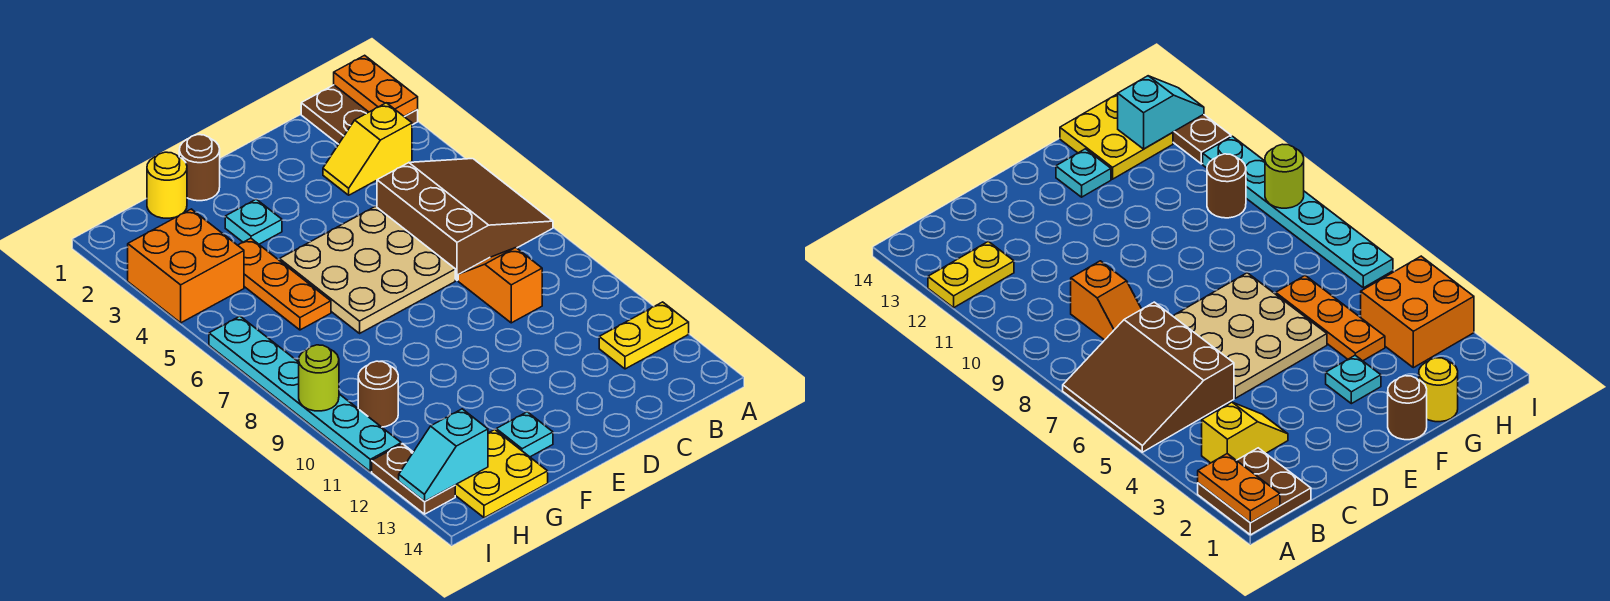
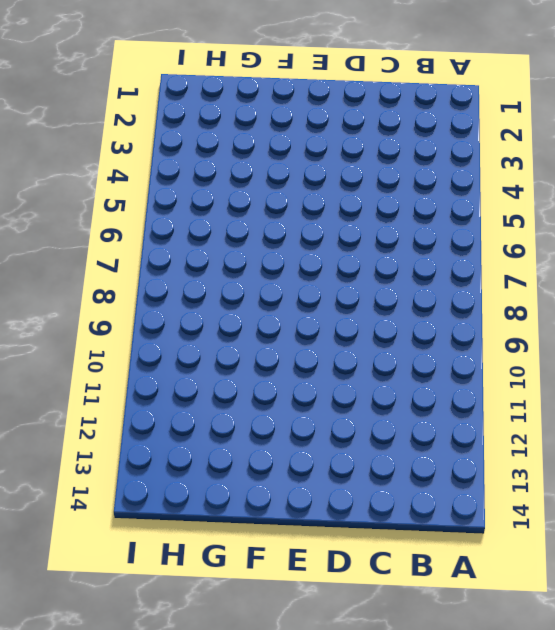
none -> brown plate A1:B2 level 1
none -> brown slope A5:C7 level 1 top C
none -> yellow plate A12:B12 level 1

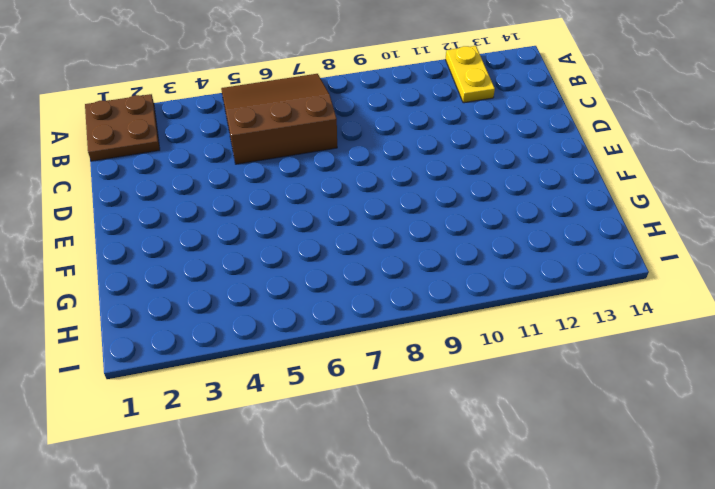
none -> yellow slope B3:C3 level 1 top B
none -> orange slope C8:C9 level 1 top 9
none -> tan plate D5:F7 level 1

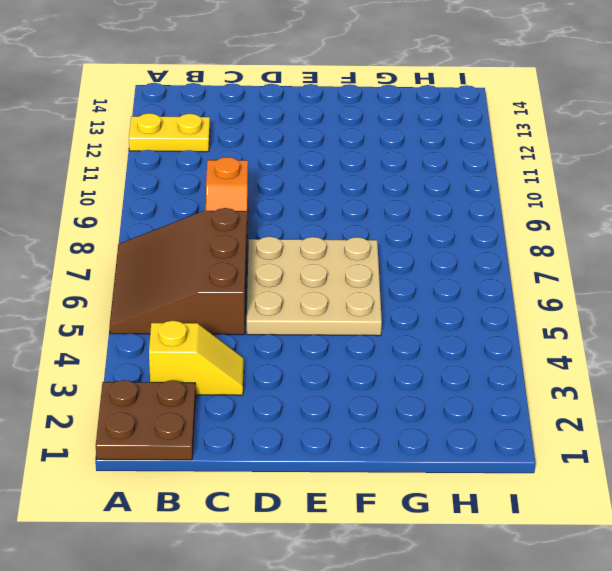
none -> brown round brick F1 level 1
none -> cyan plate F3 level 1
none -> cyan plate F13 level 1

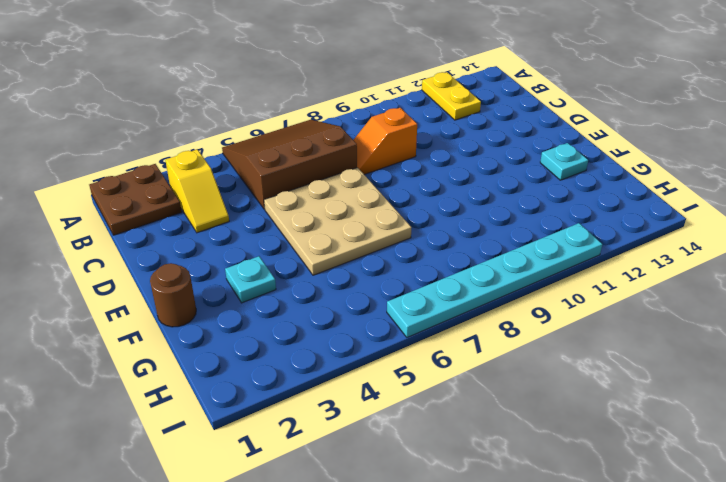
none -> yellow round brick G1 level 1
none -> orange plate G4:G6 level 1
none -> yellow plate G13:H14 level 1

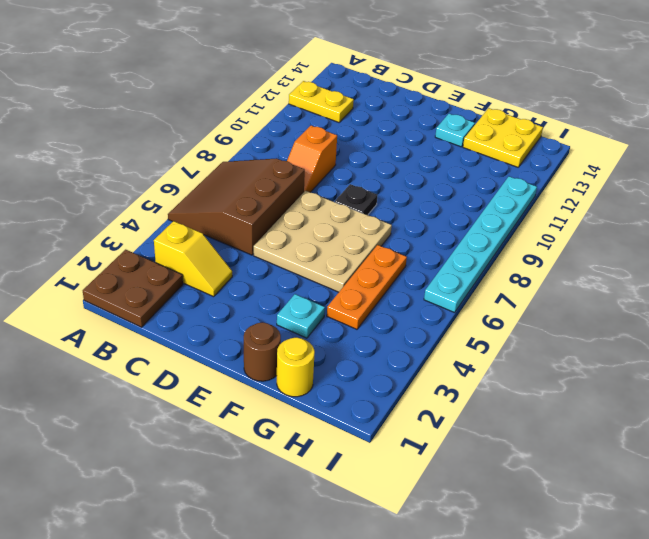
black plate E8 level 1 -> none
none -> orange brick H3:I4 level 1
none -> brown round brick H10 level 1
none -> brown plate I12:I13 level 1

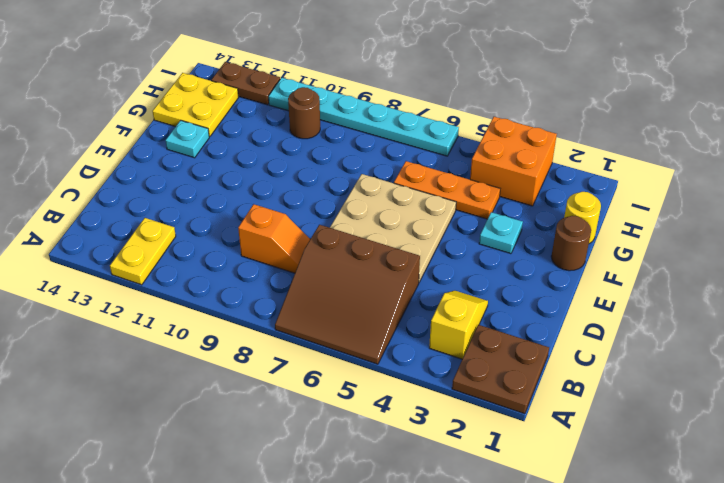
none -> orange plate A1:A2 level 2
none -> cyan slope H13:I13 level 2 top H
none -> lime round brick I9 level 2

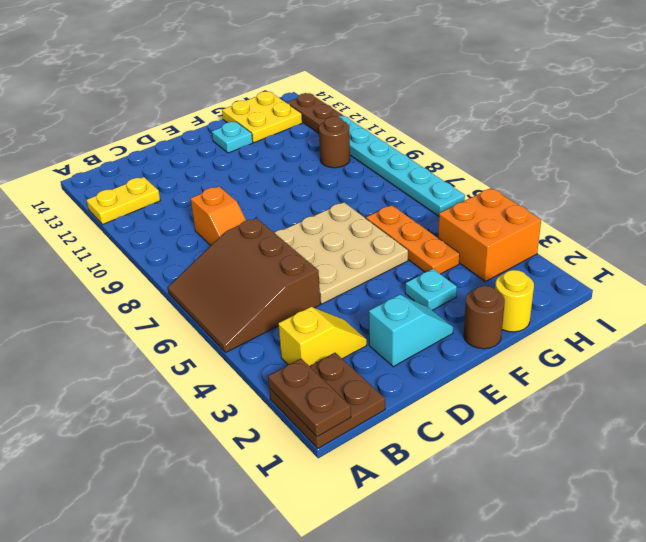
brown plate A1:A2 level 2 -> orange plate A1:A2 level 2
cyan slope D2:E2 level 1 top D -> cyan slope H13:I13 level 2 top H
none -> lime round brick I9 level 2

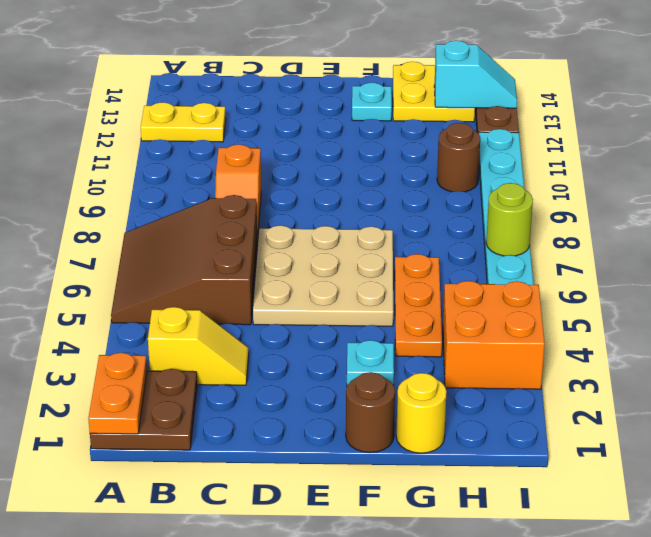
lime round brick I7 level 2 -> lime round brick I9 level 2

